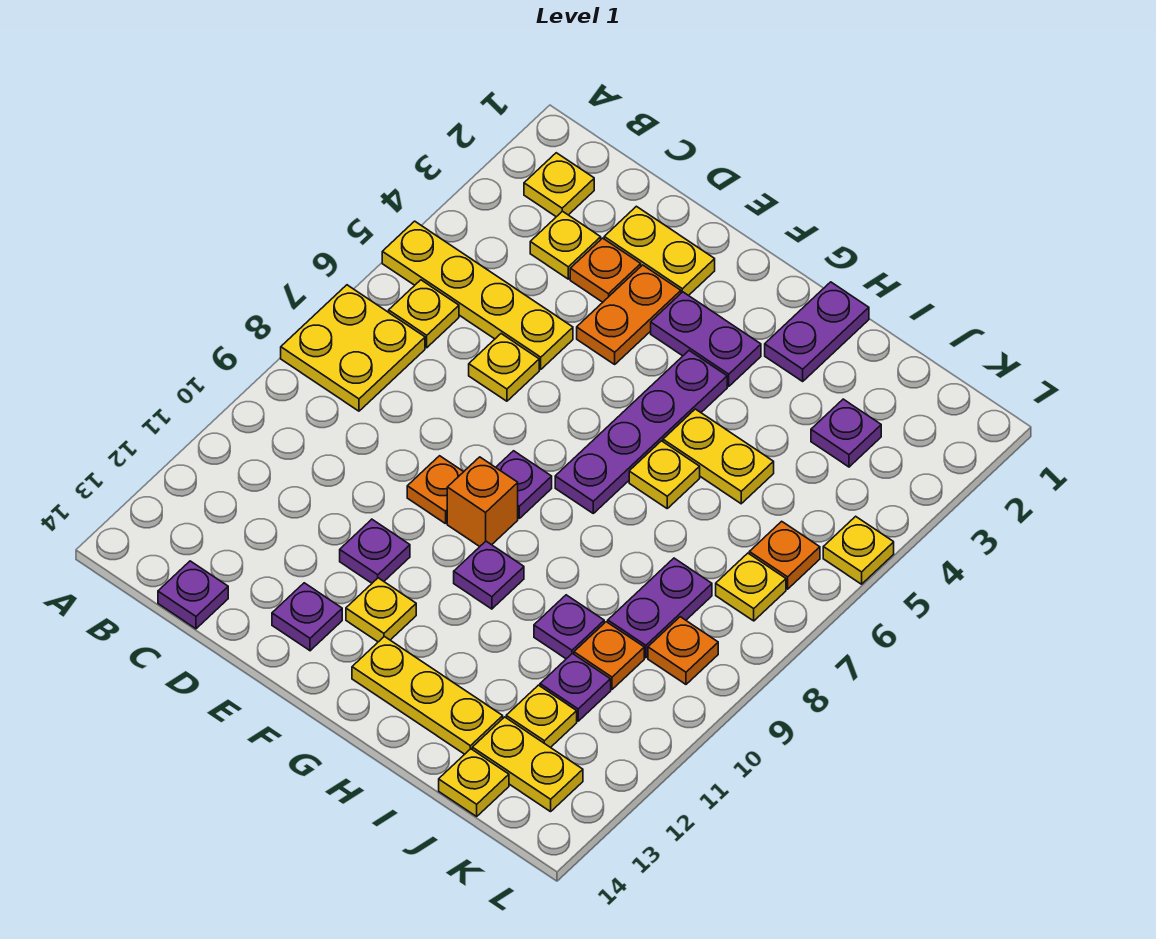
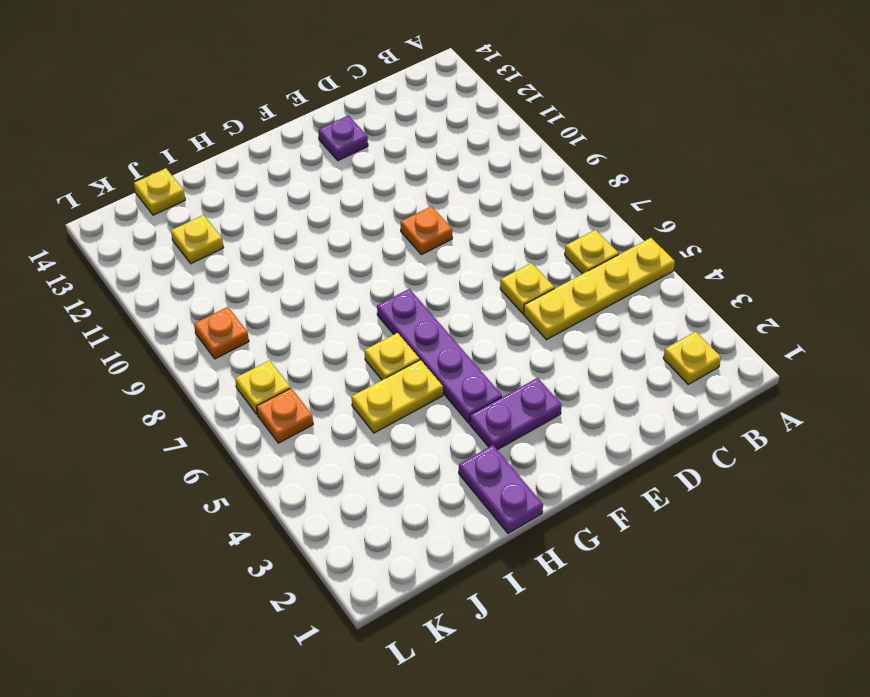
none -> yellow plate A7:B8 level 1
none -> yellow plate C3 level 1
none -> purple plate C14 level 1
none -> yellow plate D2:E2 level 1

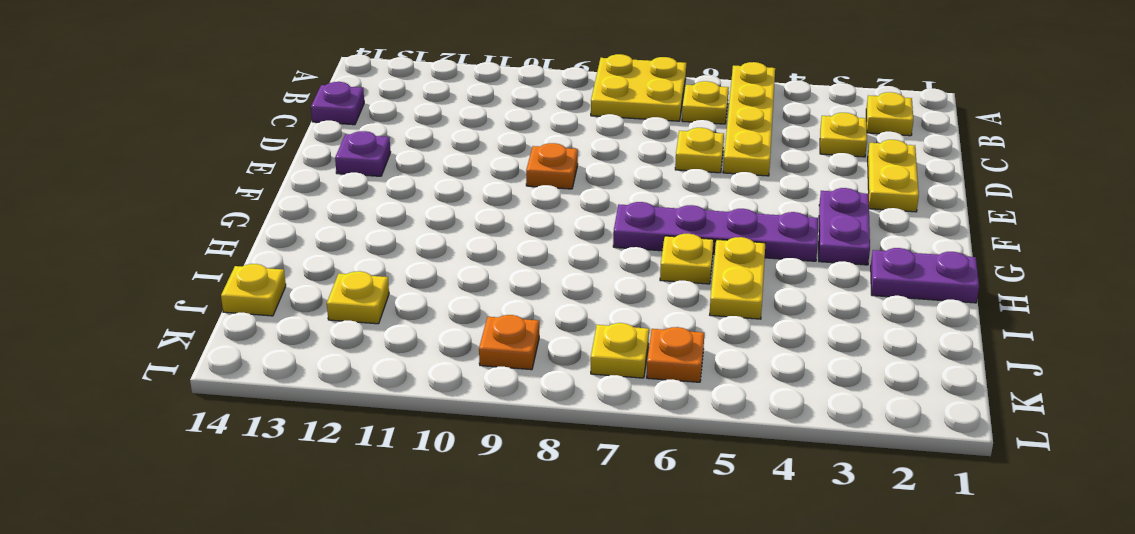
none -> orange plate D3 level 1
none -> orange plate E3:E4 level 1
none -> purple plate E11 level 1
none -> purple plate F8 level 1

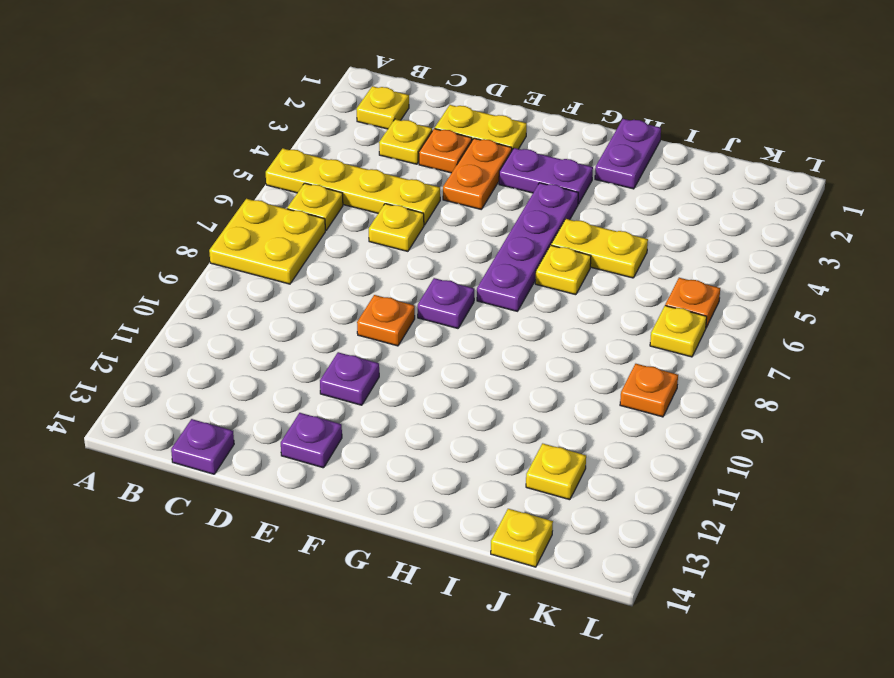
none -> orange brick F9 level 1
none -> yellow plate F12 level 1
none -> purple plate G10 level 1
none -> yellow plate G13:I13 level 1

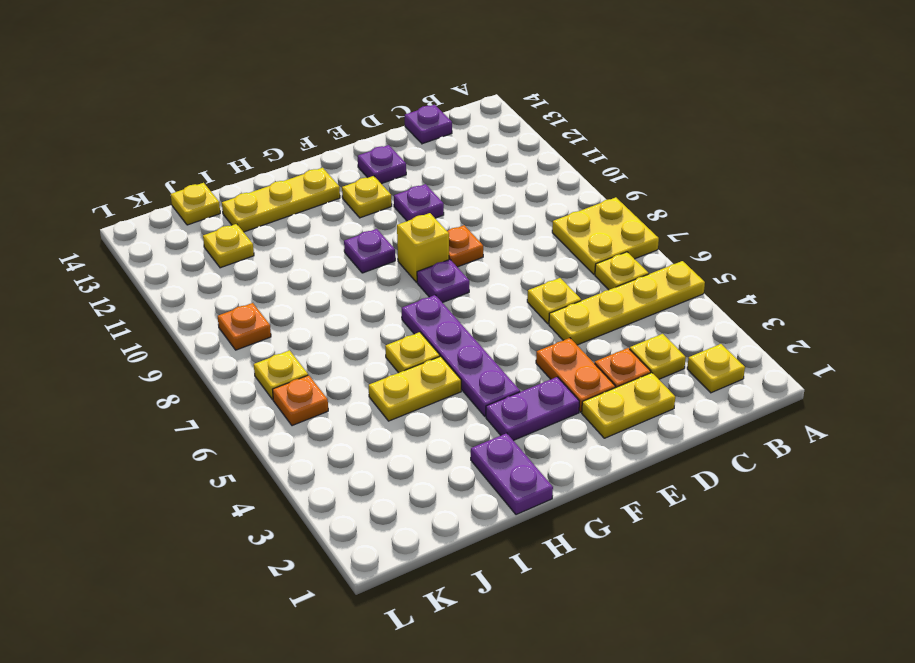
yellow brick F9 level 1 -> orange brick F9 level 1
none -> purple plate I10 level 1
none -> purple plate J3 level 1
none -> purple plate J8:J9 level 1
none -> orange plate J10 level 1

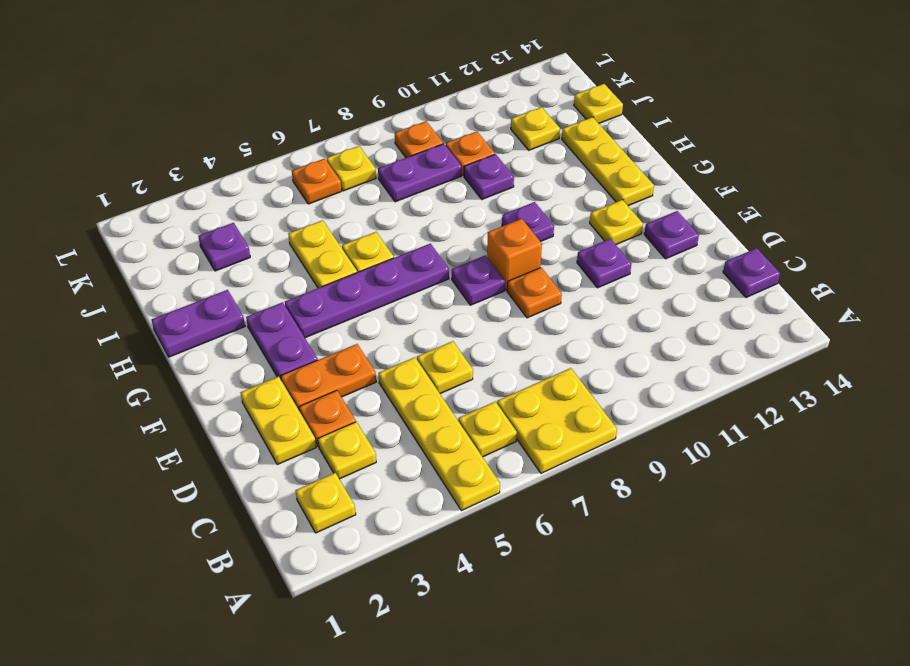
none -> purple plate J11 level 1
none -> yellow plate J13:K13 level 1
none -> yellow plate L5 level 1

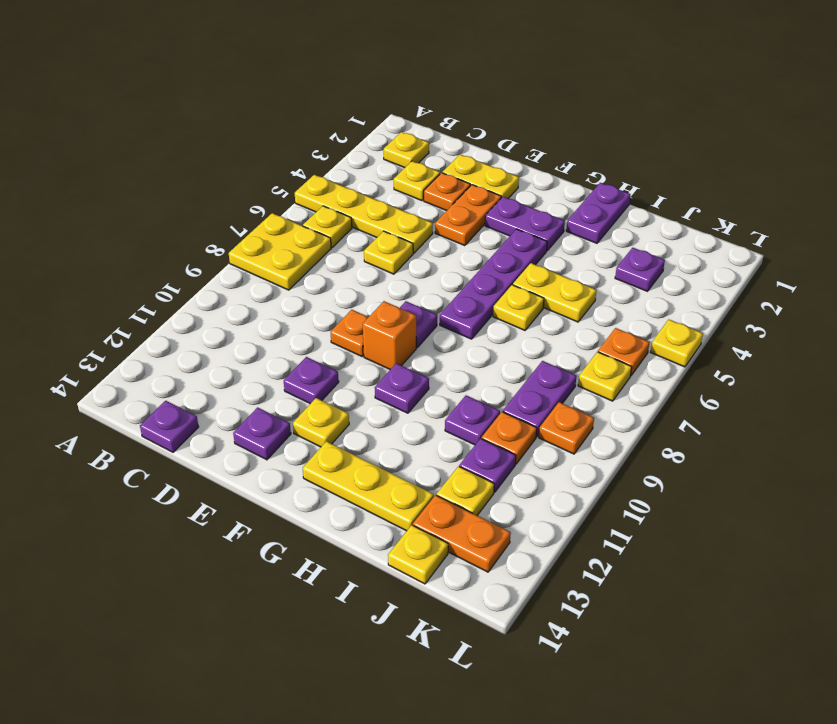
orange plate J13:K13 level 1 -> yellow plate J13:K13 level 1

